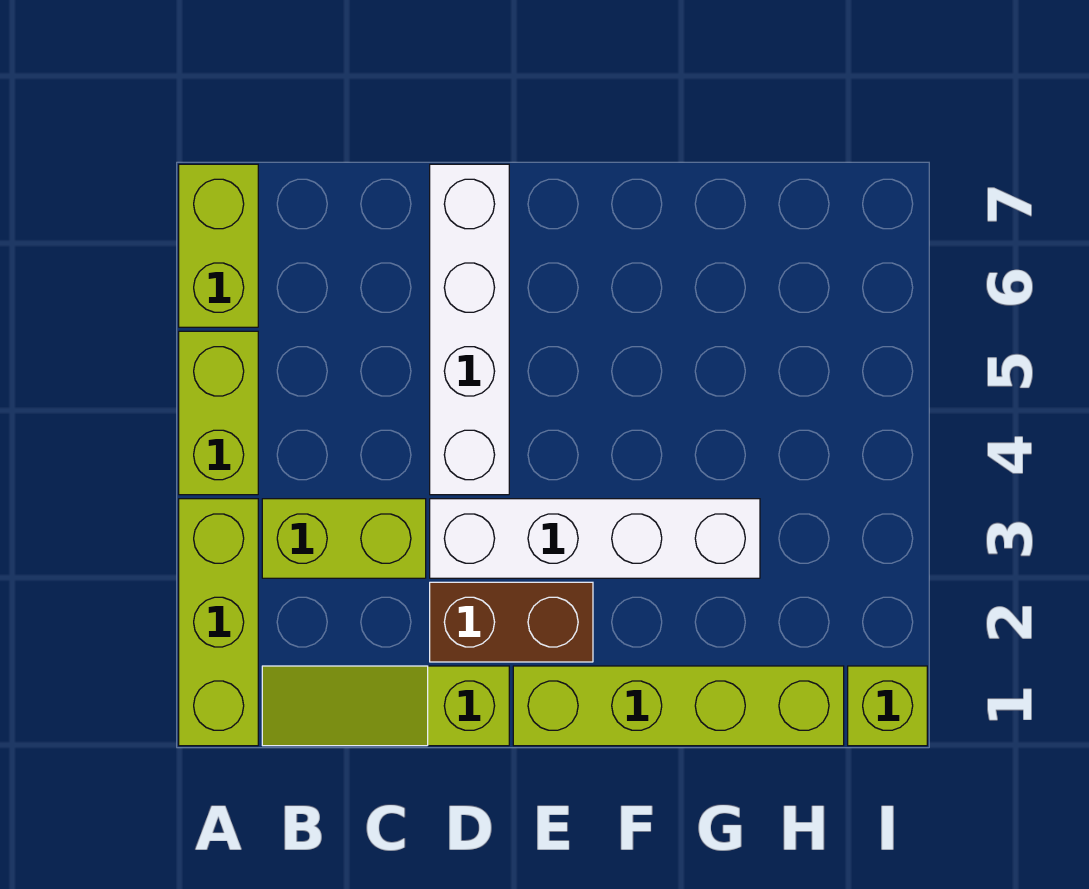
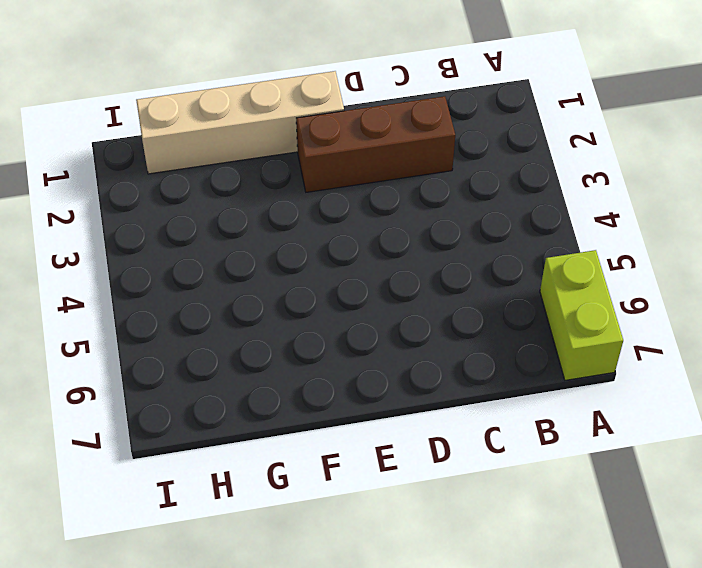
brown brick C2:E2 level 1 -> brown brick D2:E2 level 1
tan brick E1:H1 level 1 -> lime brick E1:H1 level 1
none -> lime brick A1:A3 level 1
none -> lime brick A4:A5 level 1

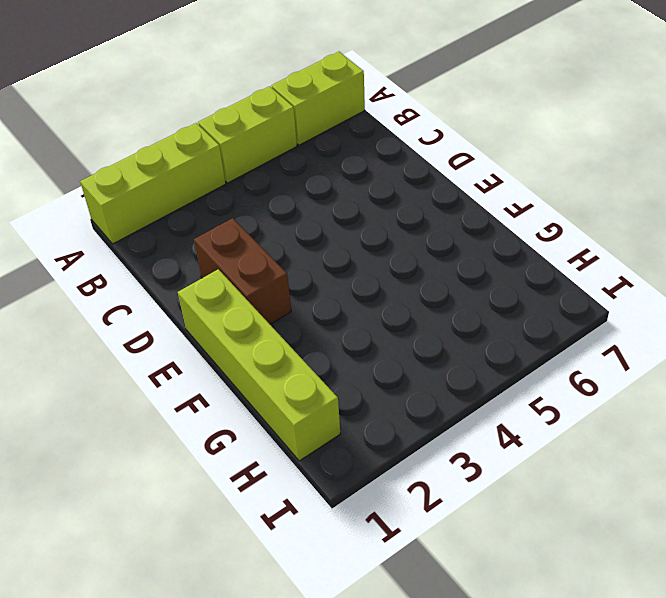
none -> lime slope B1:D1 level 1 top D
none -> lime brick B3:C3 level 1

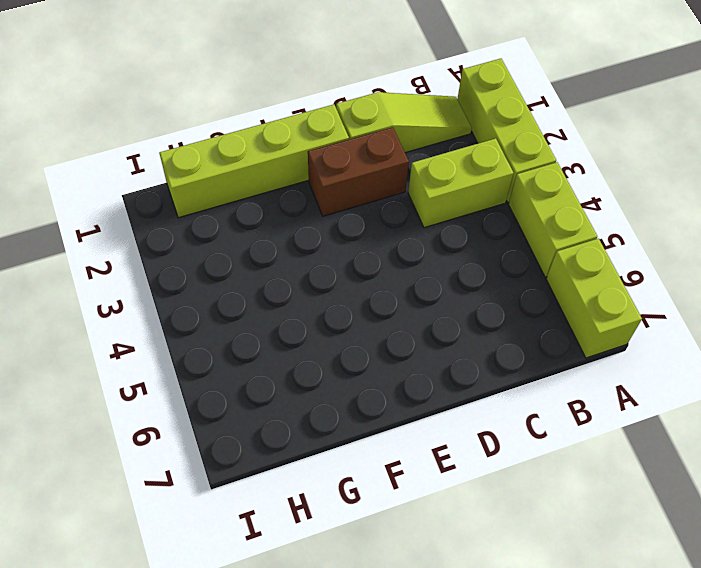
none -> white brick D3:G3 level 1
none -> white brick D4:D7 level 1

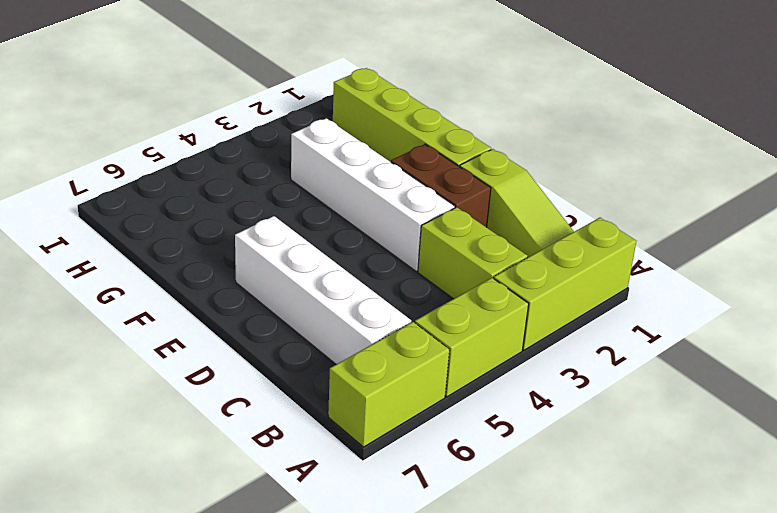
white brick B6:E6 level 1 -> white brick D4:D7 level 1
none -> lime brick I1 level 1

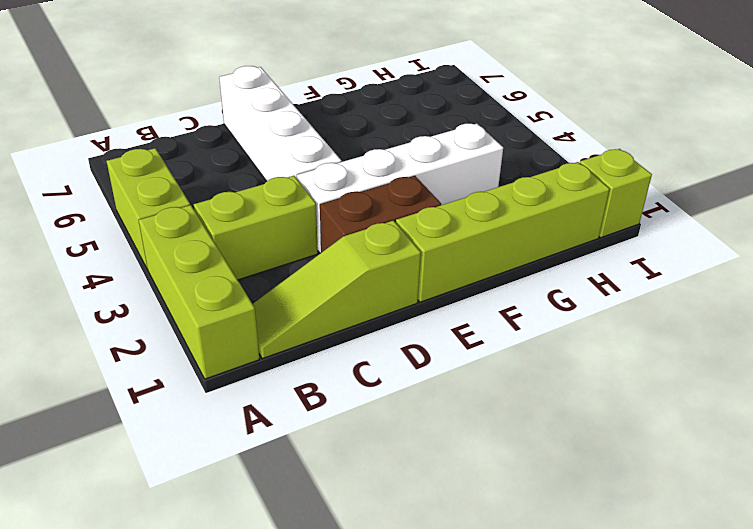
none -> lime brick A6:A7 level 1

